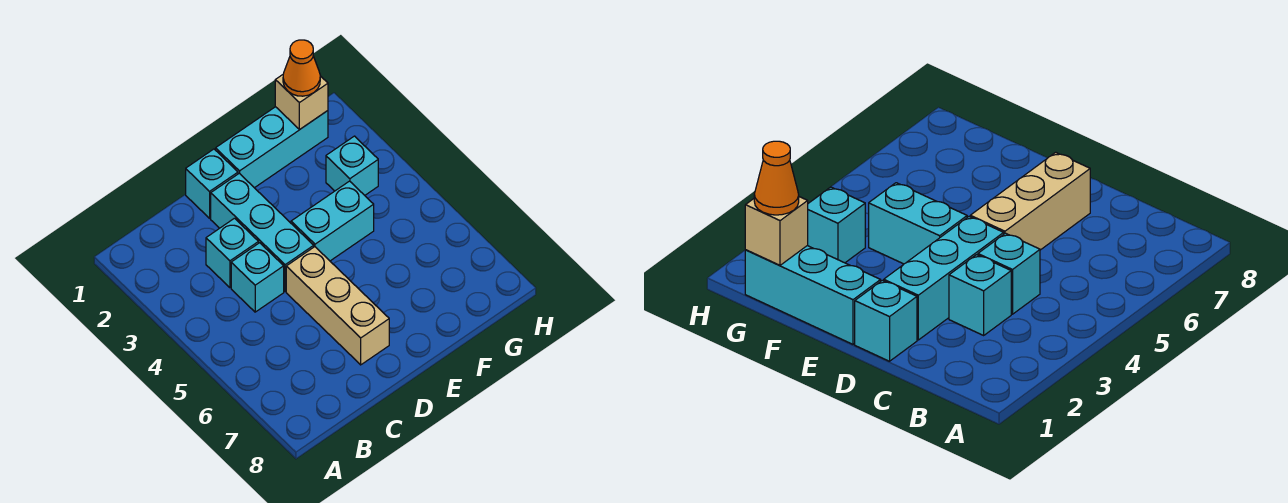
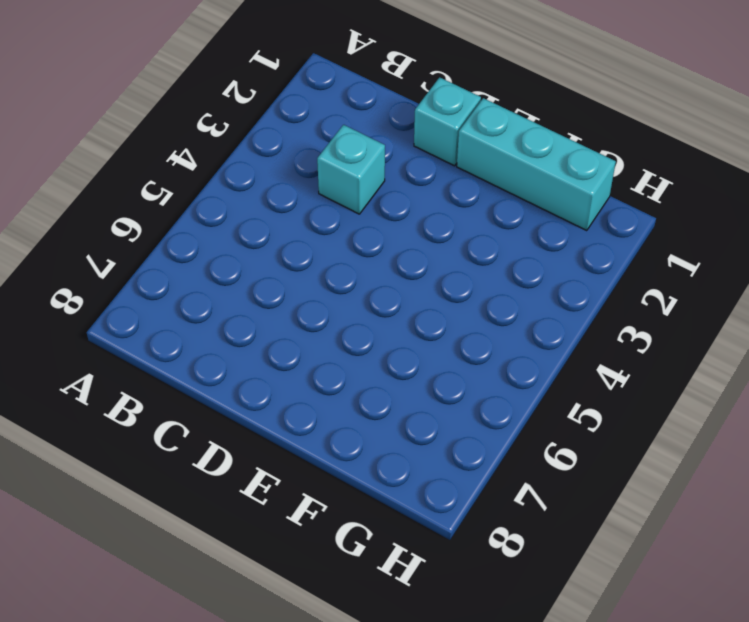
none -> cyan brick C4 level 1
none -> cyan brick D2:D4 level 1

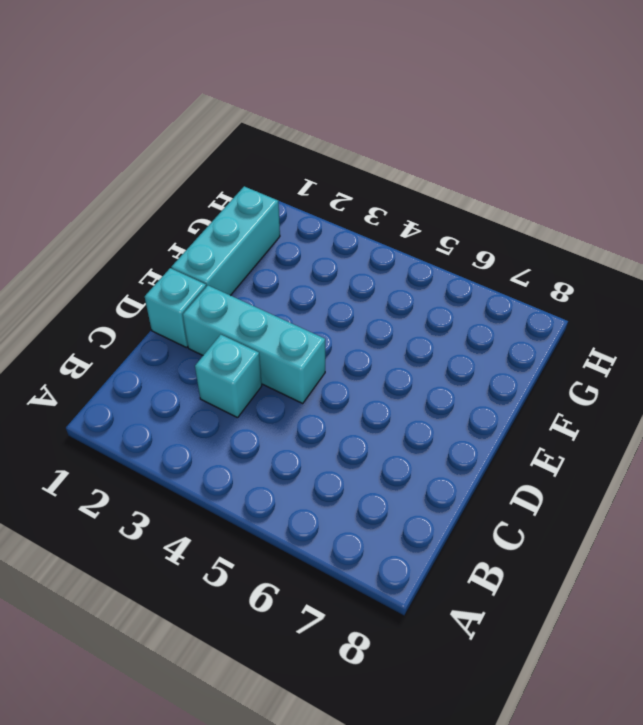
none -> cyan brick C4 level 1
none -> tan brick D5:D7 level 1

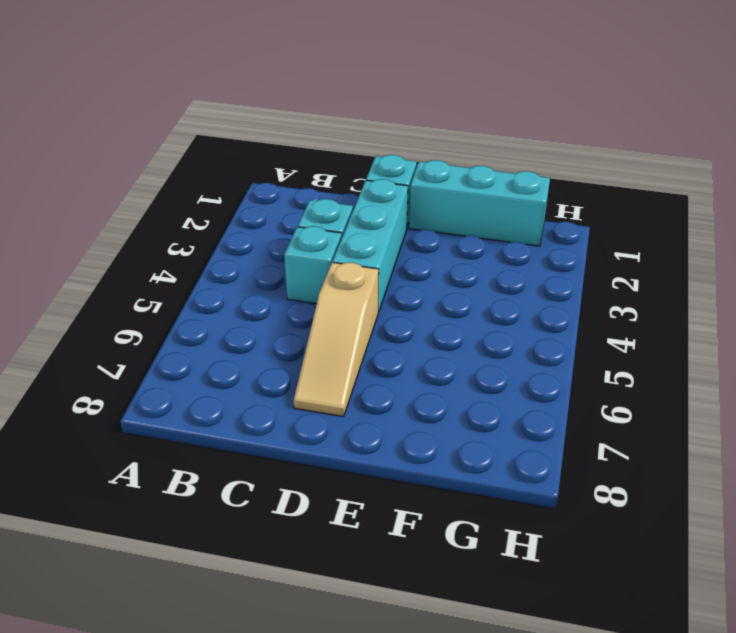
tan slope D5:D7 level 1 top 5 -> tan brick D5:D7 level 1
none -> cyan brick E4:F4 level 1
none -> cyan brick G3 level 1

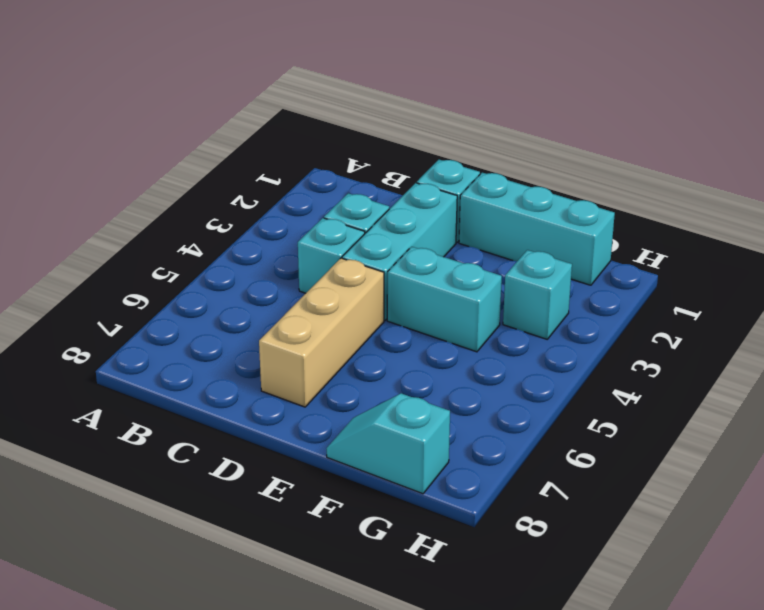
cyan slope F8:G8 level 1 top G -> none
none -> tan brick G1 level 2
none -> orange cone G1 level 3

